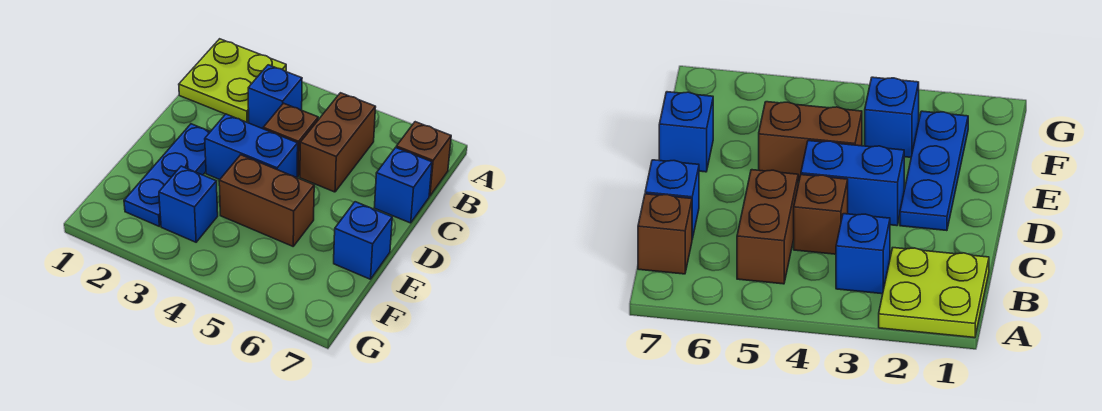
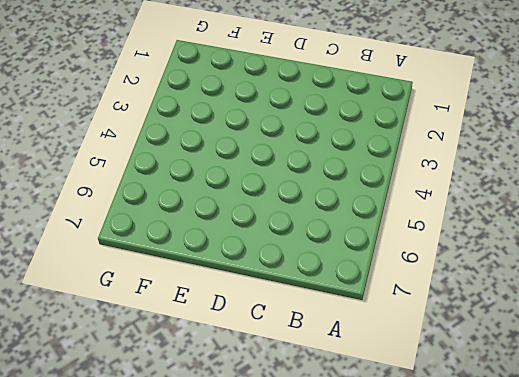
none -> lime plate A1:B2 level 1
none -> blue brick B3 level 1

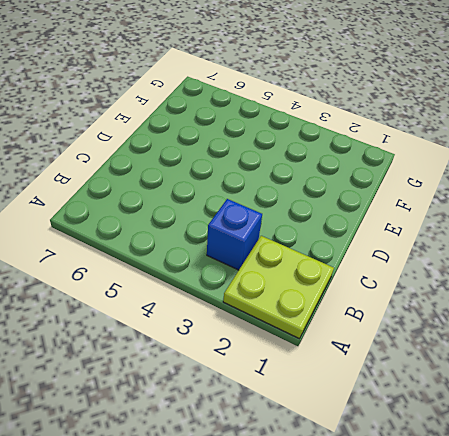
none -> brown brick B5:C5 level 1
none -> brown brick B7 level 1

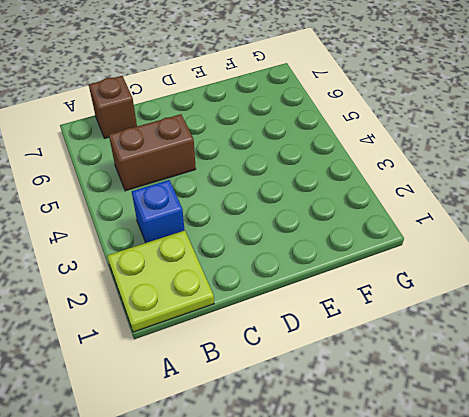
none -> brown brick C4 level 1
none -> blue brick C7 level 1

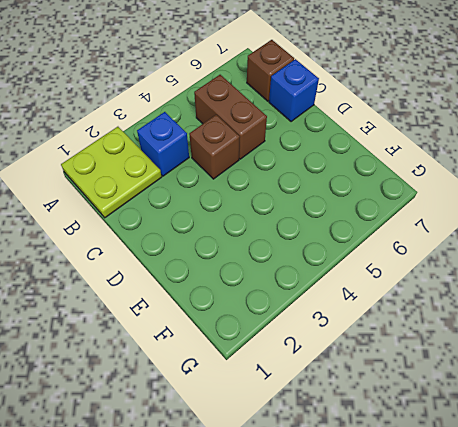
none -> blue plate D2:F2 level 1
none -> blue brick D3:D4 level 1

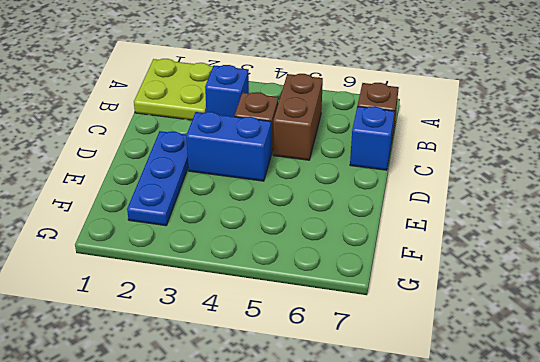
none -> brown brick E4:E5 level 1
none -> blue brick E7 level 1

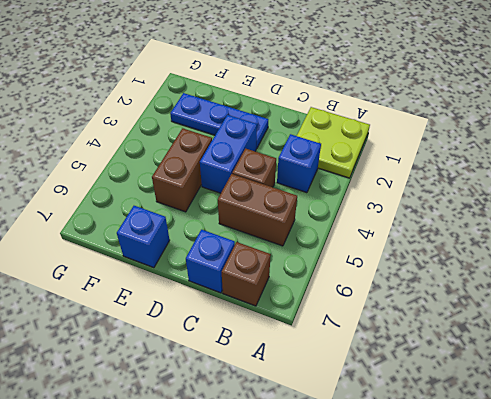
none -> blue brick F3 level 1

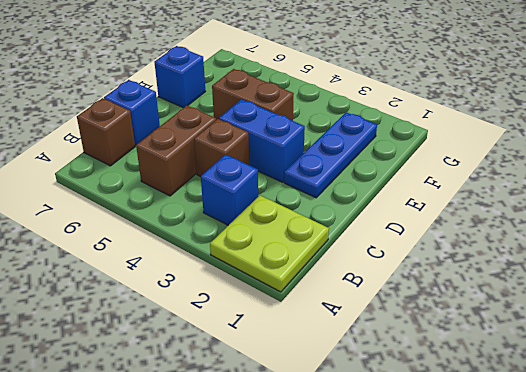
none -> blue brick F3 level 1

